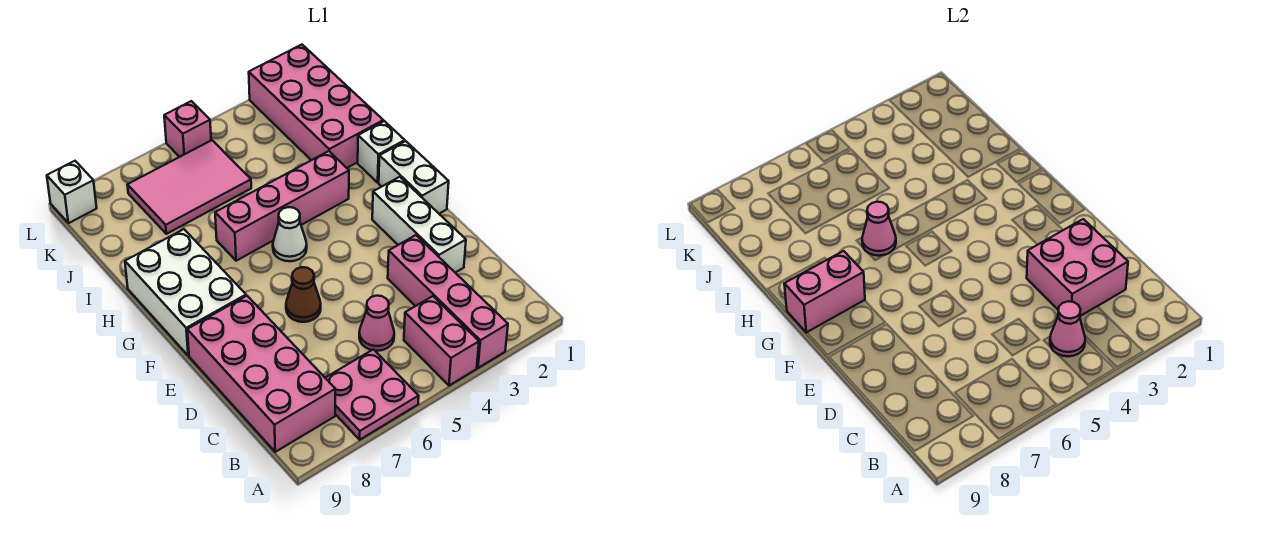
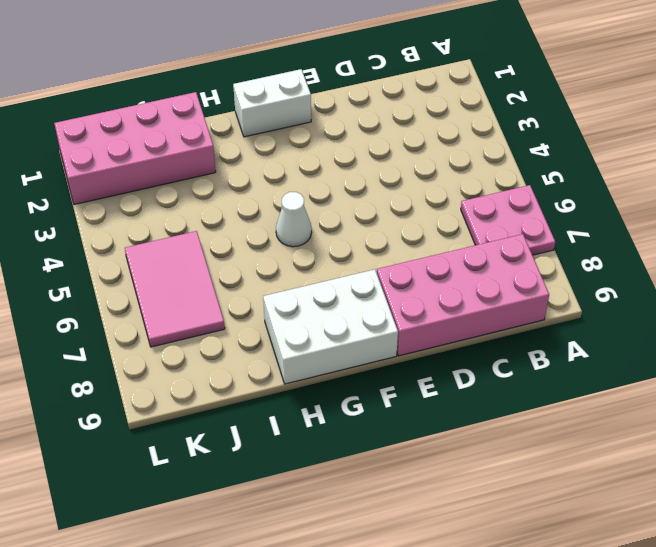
none -> pink brick A3:D3 level 1
none -> pink brick A4:B4 level 1
none -> pink cone C5 level 1

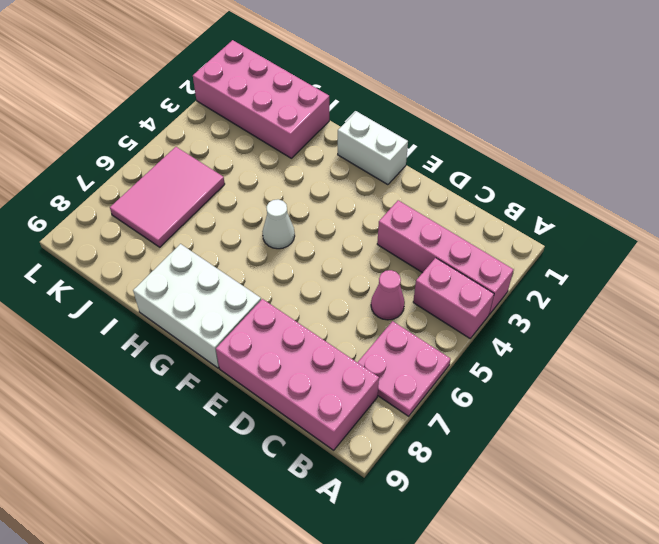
none -> white brick D2:F2 level 1
none -> brown cone E6 level 1
none -> white brick H1 level 1

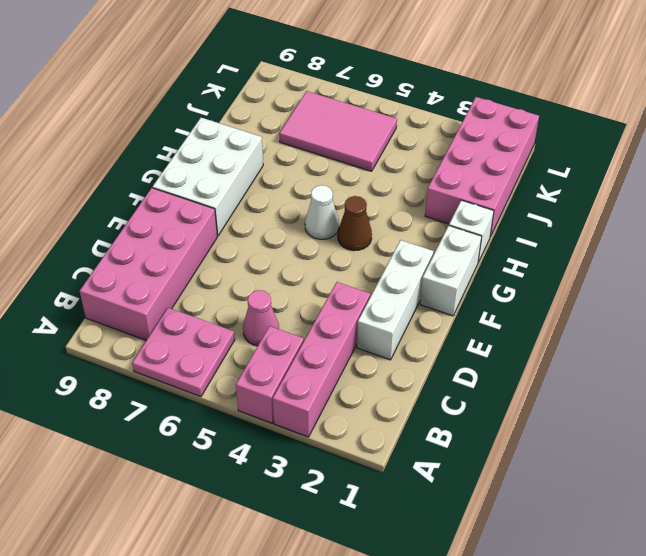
brown cone G4 level 1 -> brown cone E6 level 1
none -> pink brick H3:H6 level 1
none -> pink brick L5 level 1
none -> white brick L9 level 1

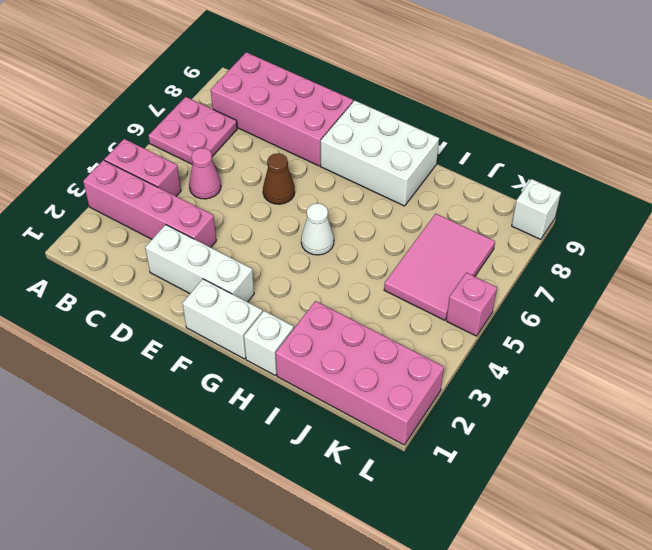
none -> pink brick H3:H6 level 1
none -> pink cone B4 level 2
none -> pink brick C2:D3 level 2

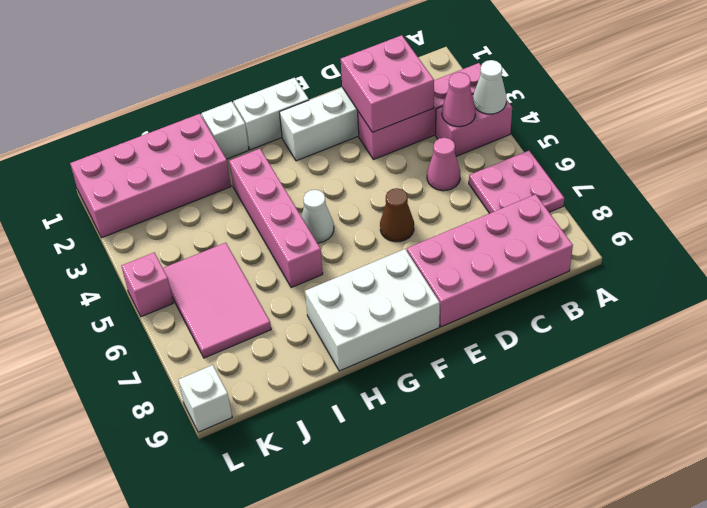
white cone A4 level 2 -> none
none -> pink brick G8:G9 level 2
none -> pink cone H6 level 2

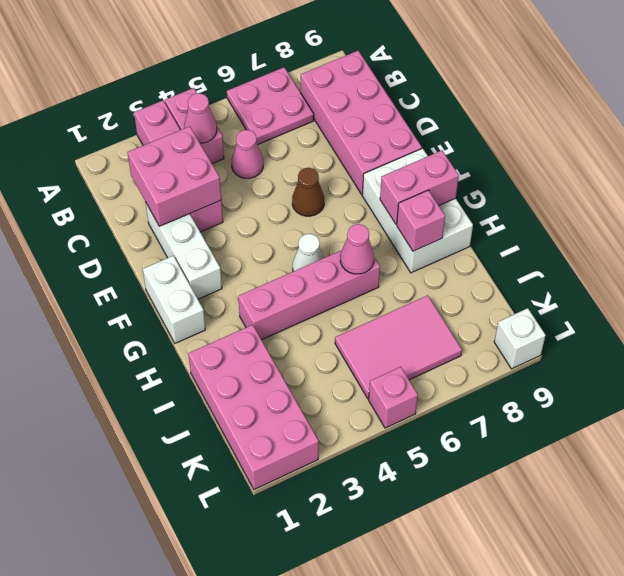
pink brick H8 level 2 -> none
none -> white brick H1 level 1

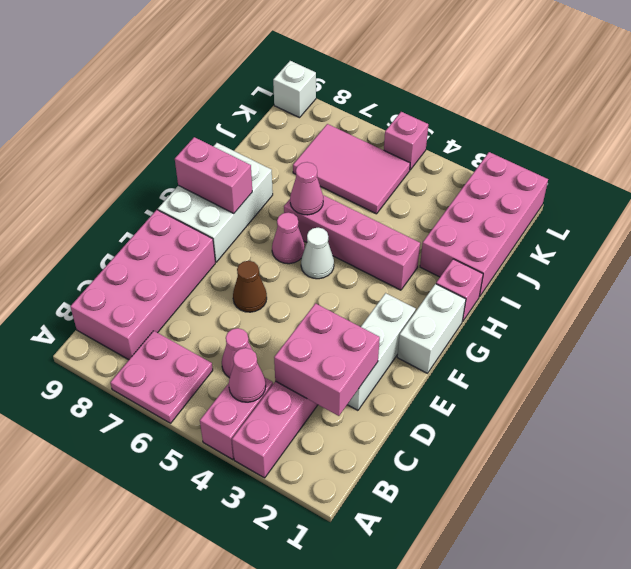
pink cone G6 level 1 -> none
pink brick H1 level 1 -> white brick H1 level 1

